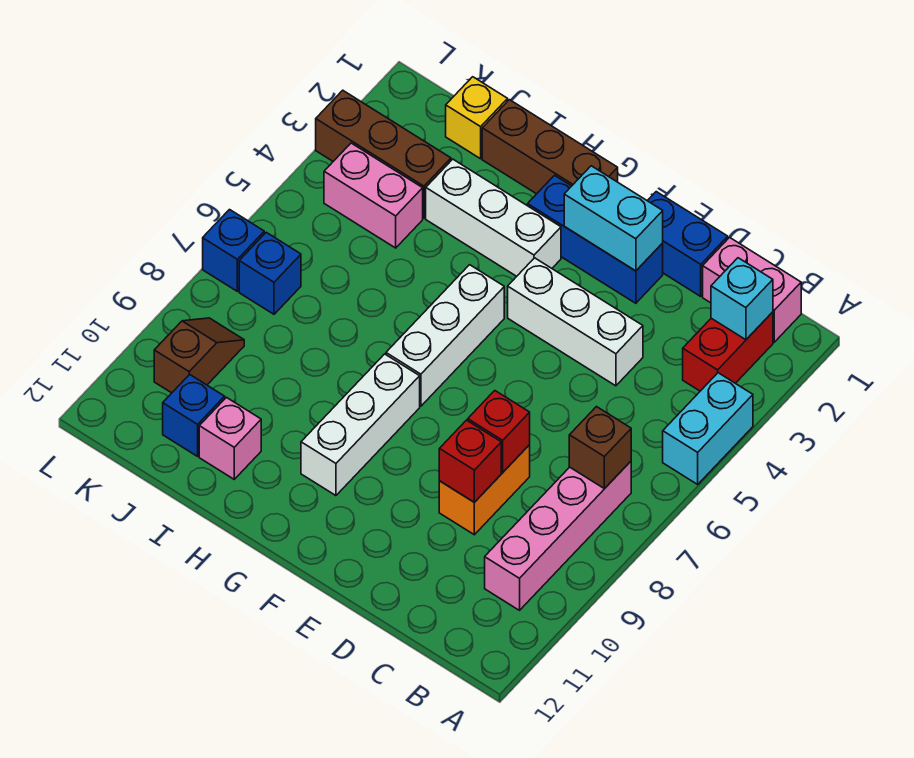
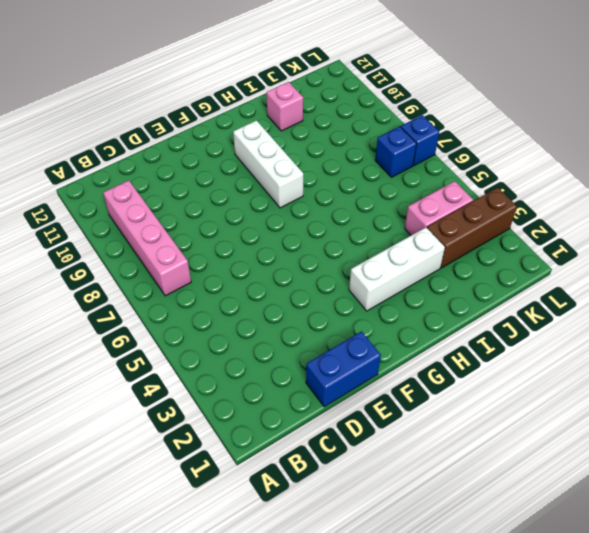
none -> cyan brick A4:A5 level 1
none -> pink brick B1:C1 level 1
none -> red brick B2:B3 level 1

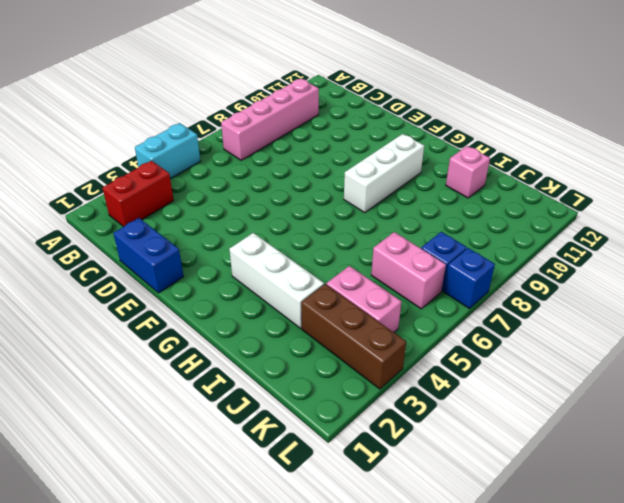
pink brick J6:K6 level 1 -> pink brick B1:C1 level 1
none -> white brick D4:F4 level 1
none -> orange brick D8:D9 level 1
none -> blue brick E2:G2 level 1

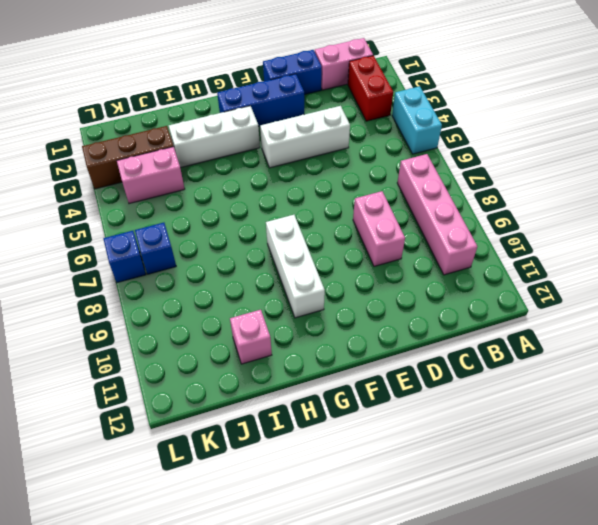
pink brick D8:D9 level 1 -> orange brick D8:D9 level 1
none -> brown brick G1:I1 level 1
none -> white brick G5:G7 level 1
none -> yellow brick J1 level 1

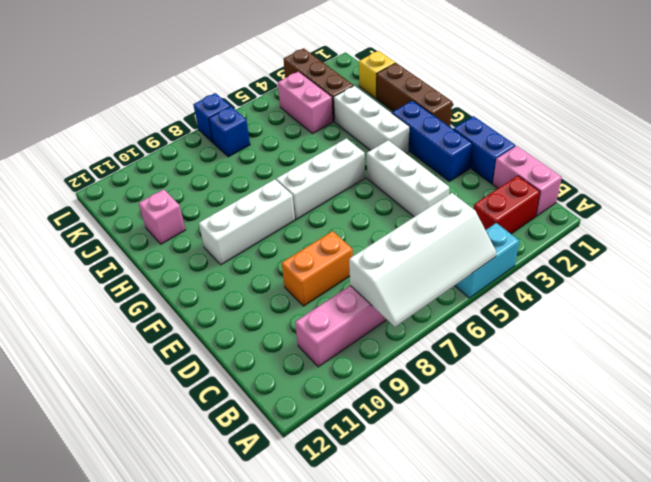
white slope A5:B8 level 2 top B -> brown brick B7 level 2
none -> blue brick J11 level 1
none -> brown slope K9:K10 level 1 top 10
none -> cyan brick B2 level 2

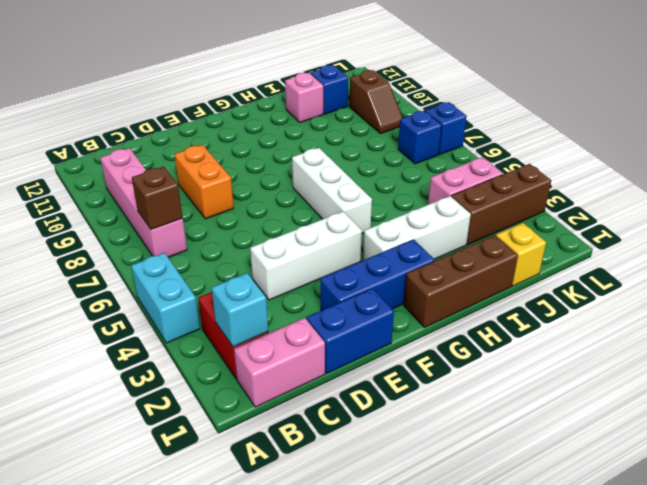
none -> white brick G8:G10 level 1
none -> red brick D8 level 2
none -> red brick D9 level 2

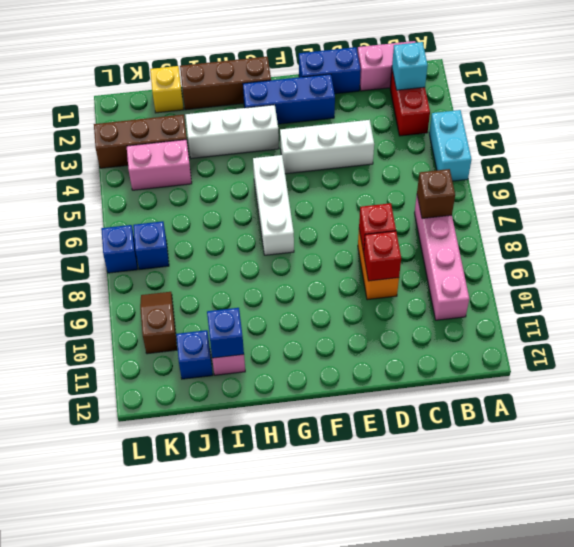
blue brick I11 level 2 -> none
none -> white brick G8:G10 level 1
none -> cyan brick E2:F2 level 2

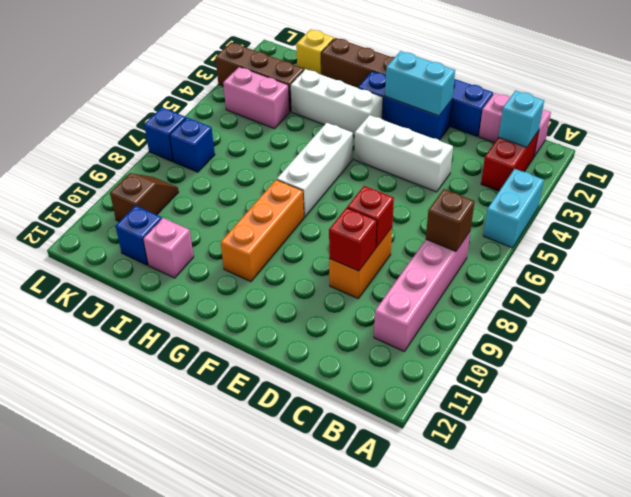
orange brick G8:G10 level 1 -> white brick G8:G10 level 1

